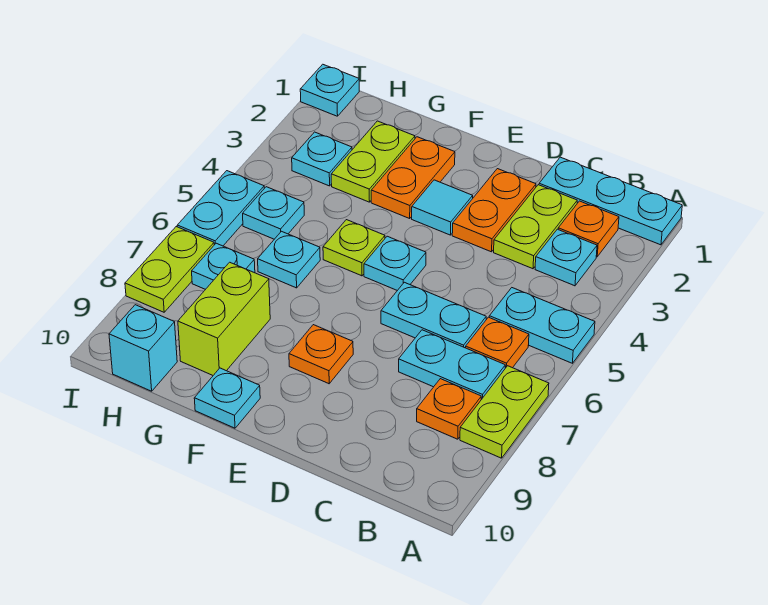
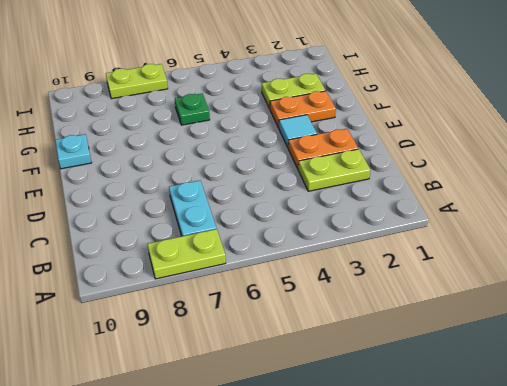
green plate G6 level 1 -> cyan plate G6 level 1
none -> cyan plate A1:C1 level 1
none -> cyan plate A5:B5 level 1
none -> orange plate B2 level 1

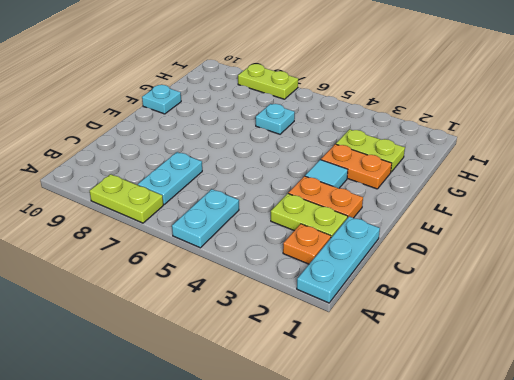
none -> cyan plate B3 level 1
none -> orange plate B6 level 1
none -> orange plate B8 level 1

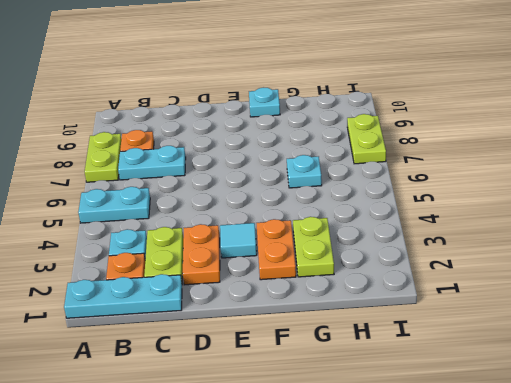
none -> orange plate B6 level 1
none -> cyan plate C6:D6 level 1
none -> cyan plate E5 level 1

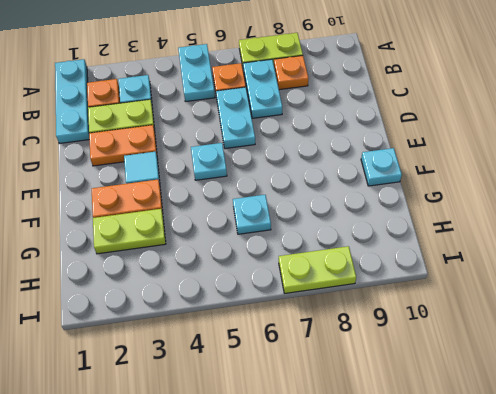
none -> orange plate E8 level 1
none -> lime plate F5 level 1
none -> lime brick G8:G9 level 1

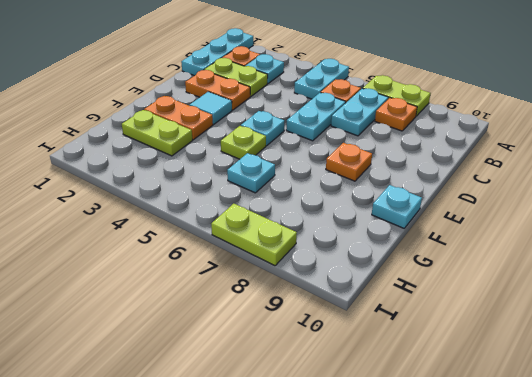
none -> lime brick G8:G9 level 1
none -> cyan plate H3 level 1
none -> cyan plate H5 level 1

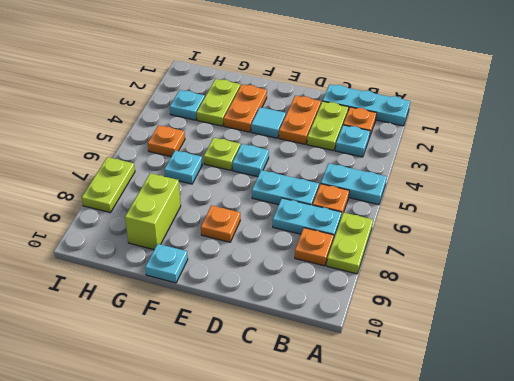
orange plate H5 level 1 -> cyan plate H5 level 1
none -> cyan plate H7 level 1
none -> cyan brick H10 level 1
none -> cyan plate I1 level 1

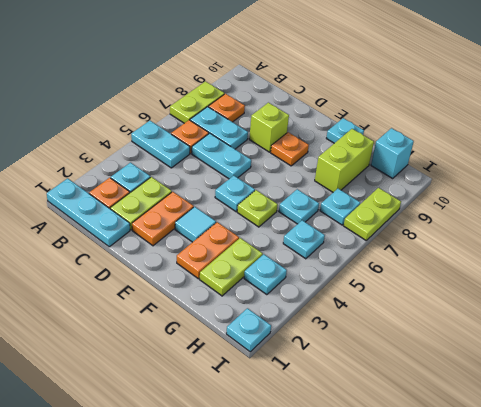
lime brick D8 level 1 -> none
none -> cyan plate I5:I6 level 1

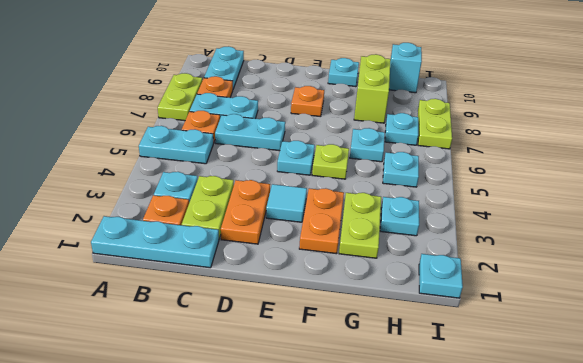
cyan plate B9:B10 level 1 -> cyan plate I5:I6 level 1

